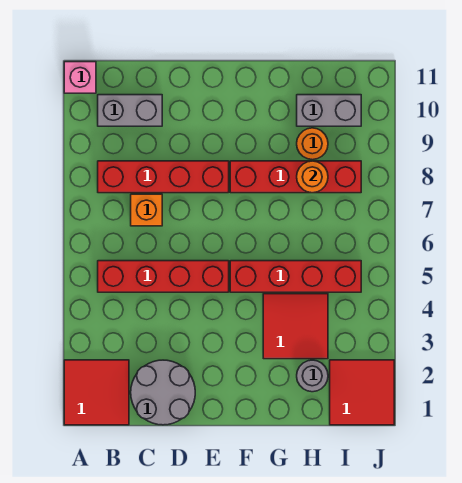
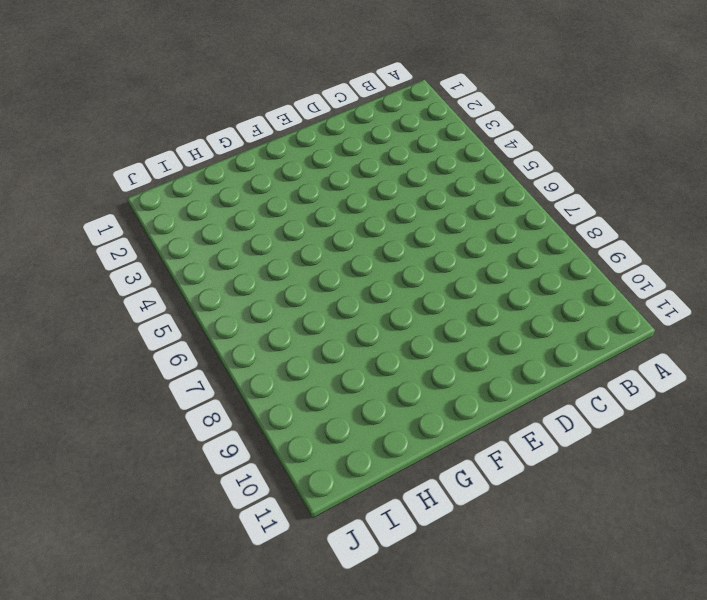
none -> red tile A1:B2 level 1
none -> pink brick A11 level 1
none -> red brick B5:E5 level 1

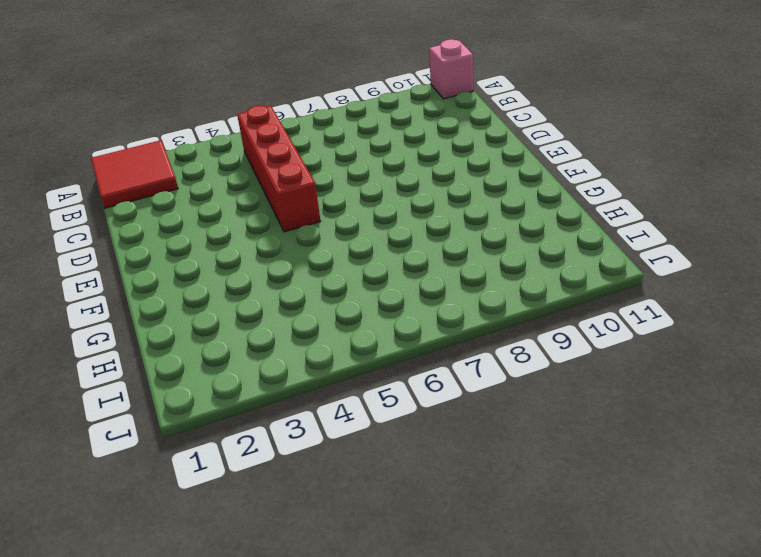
none -> red brick B8:E8 level 1
none -> grey brick B10:C10 level 1
none -> grey round brick C1:D2 level 1

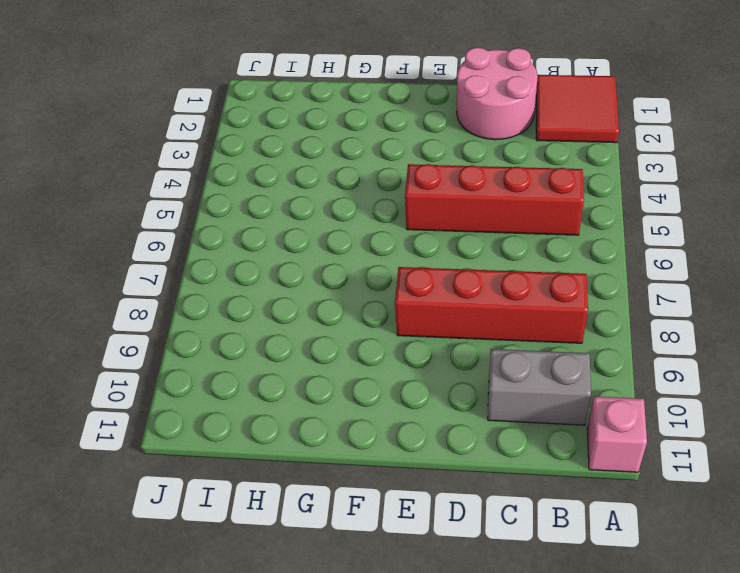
pink round brick C1:D2 level 1 -> grey round brick C1:D2 level 1
none -> orange brick C7 level 1
none -> red brick F5:I5 level 1
none -> red brick F8:I8 level 1

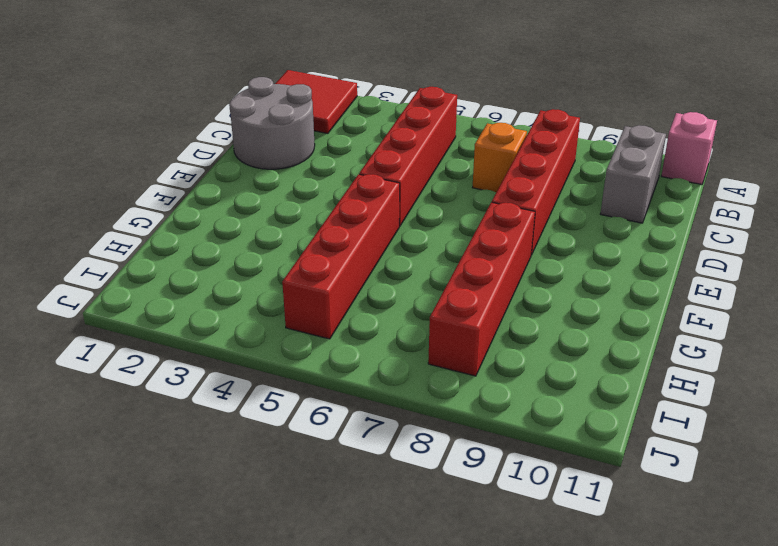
none -> red tile G3:H4 level 1
none -> grey round brick H2 level 1
none -> orange round brick H9 level 1

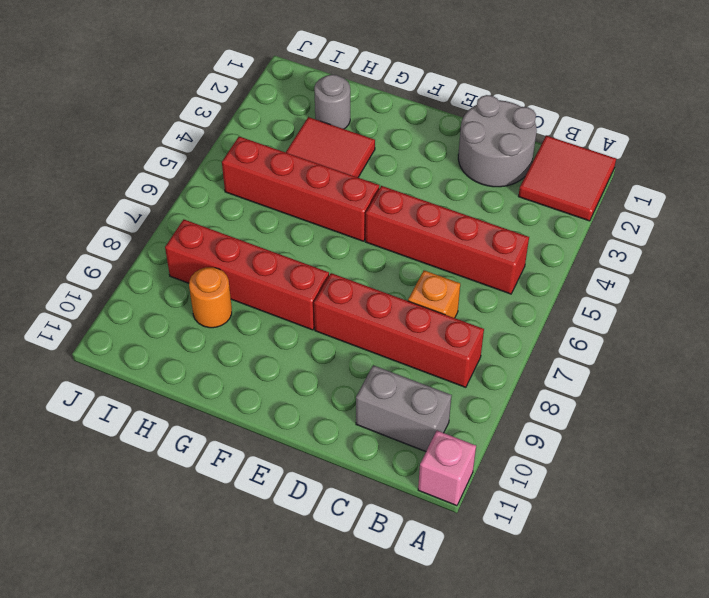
none -> grey brick H10:I10 level 1
none -> red tile I1:J2 level 1
none -> orange round brick H8 level 2

